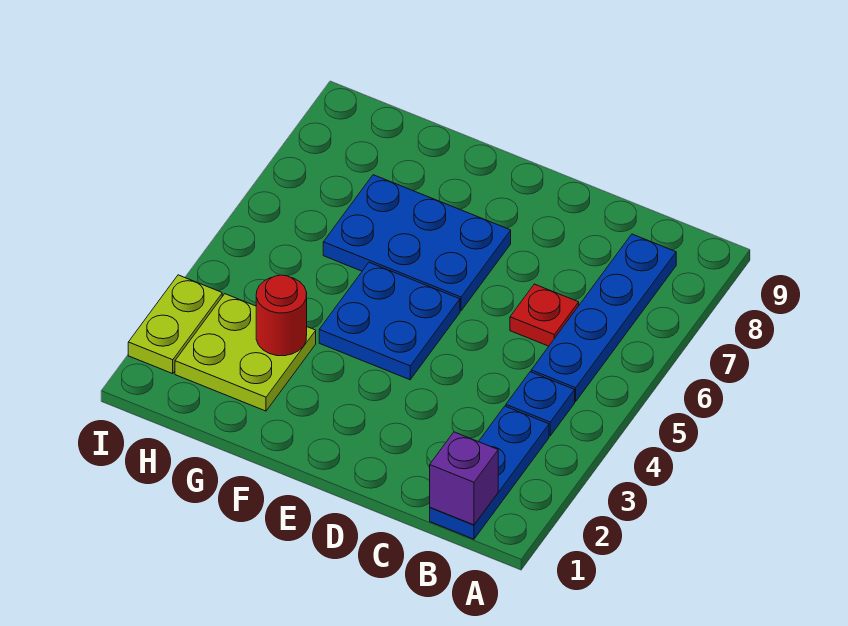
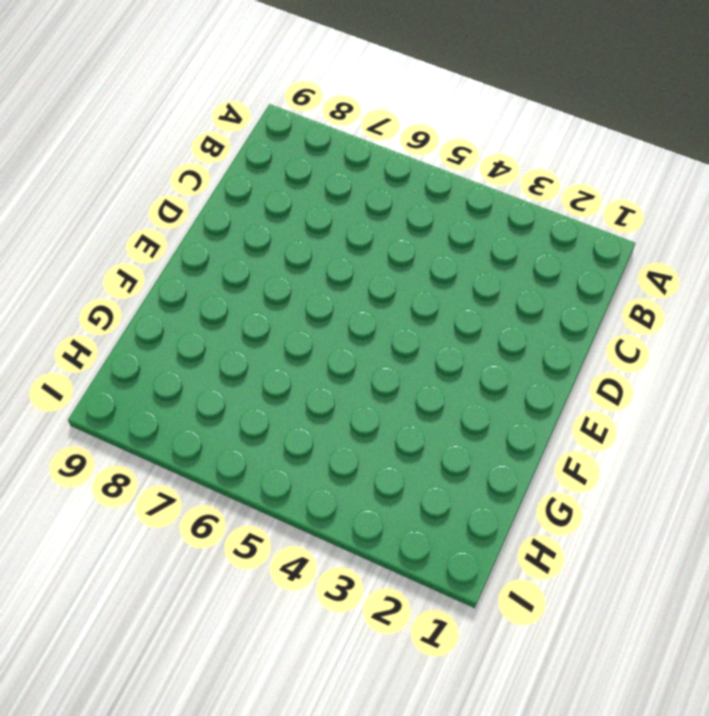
none -> blue plate B1:B3 level 1
none -> blue plate B4 level 1

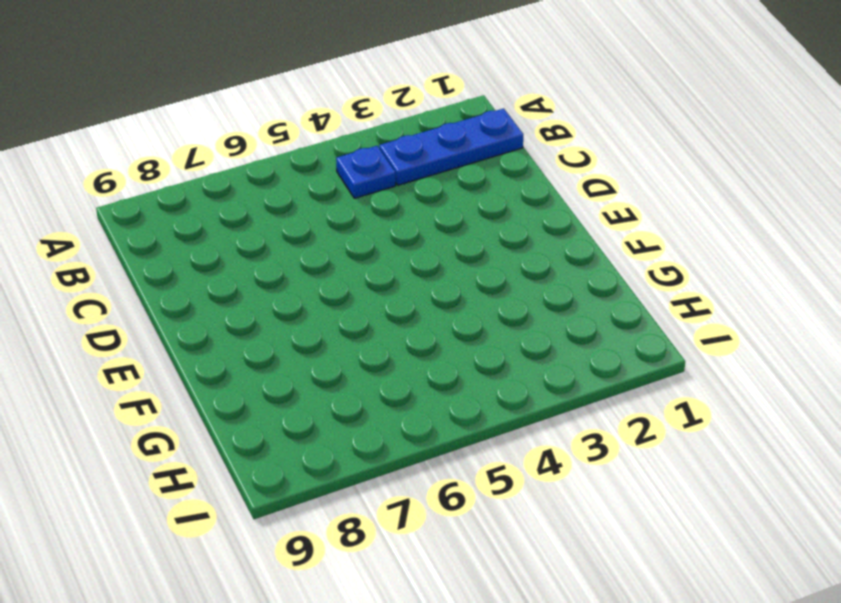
none -> blue plate B5:B8 level 1
none -> red plate C6 level 1

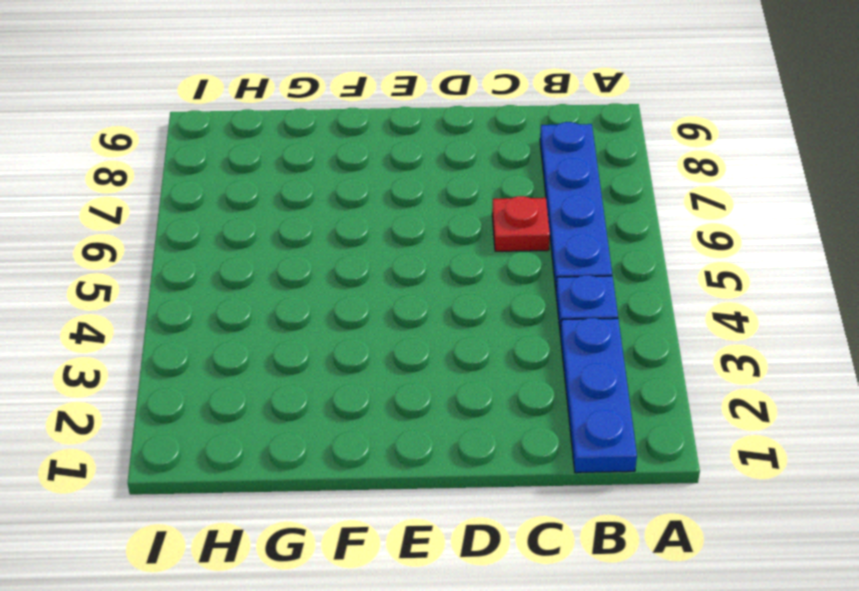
none -> blue plate E4:F5 level 1
none -> blue plate E6:G7 level 1

